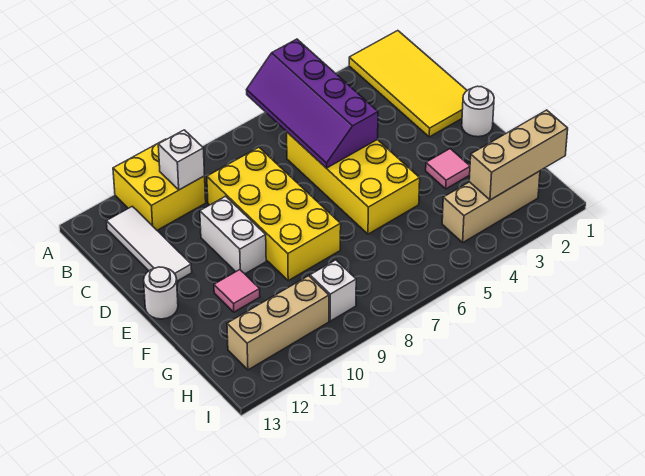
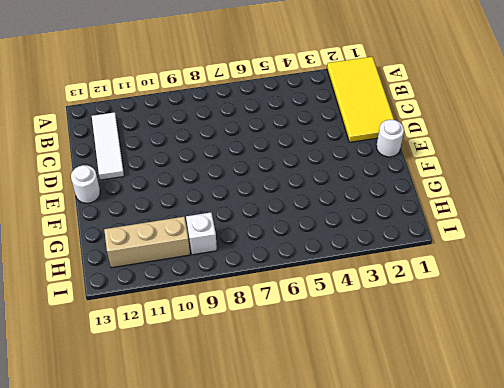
none -> yellow brick A10:B11 level 1
none -> yellow brick C5:F6 level 1
none -> yellow brick C8:F9 level 1

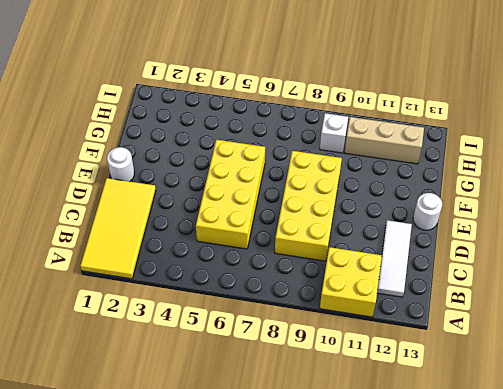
none -> white brick D10:E10 level 1
none -> pink tile F3 level 1
none -> pink tile F11 level 1

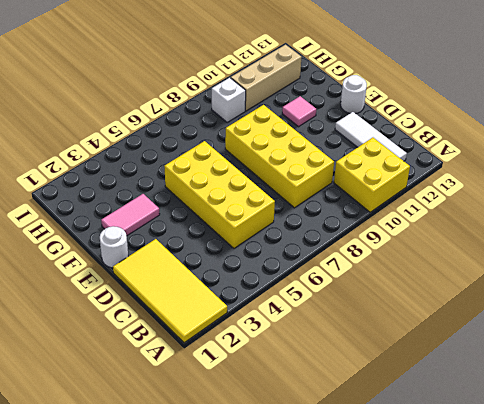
pink tile F2:F3 level 1 -> pink tile F3 level 1
none -> white brick D10:E10 level 1
none -> tan brick H2:H4 level 1
none -> purple slope A5:D6 level 2 top 5

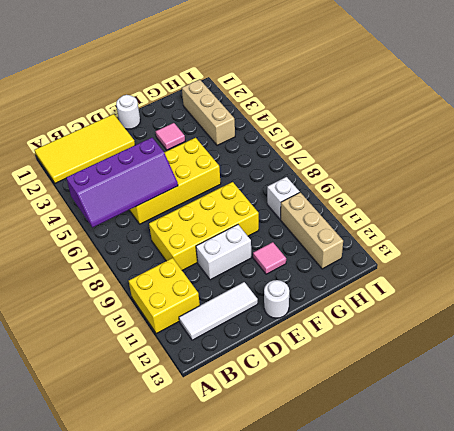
none -> white brick B10 level 2
none -> tan brick H1:H3 level 2

